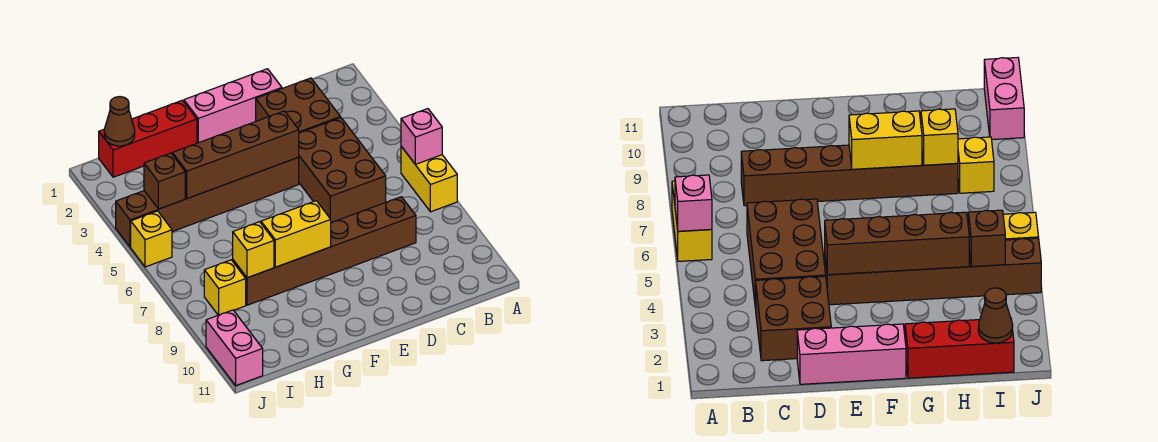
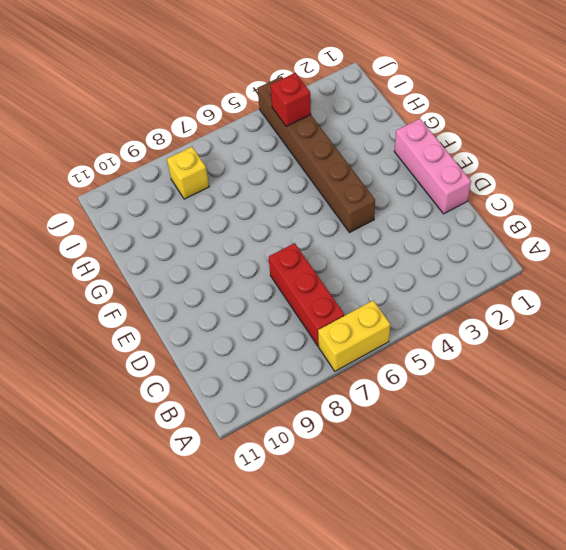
red brick B7:D7 level 1 -> red brick G1:I1 level 1
red brick I4 level 2 -> brown brick I4 level 2
none -> brown brick C2:D3 level 1
none -> brown brick C4:D6 level 1
none -> brown brick C8:H8 level 1

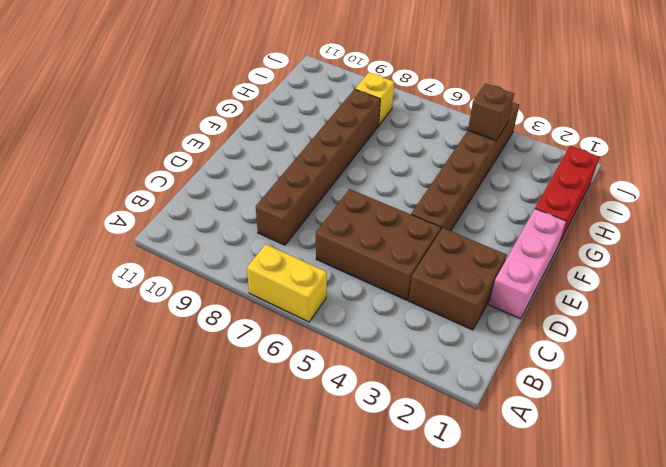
none -> yellow brick J5 level 1
none -> pink brick J10:J11 level 1
none -> pink brick A6 level 2

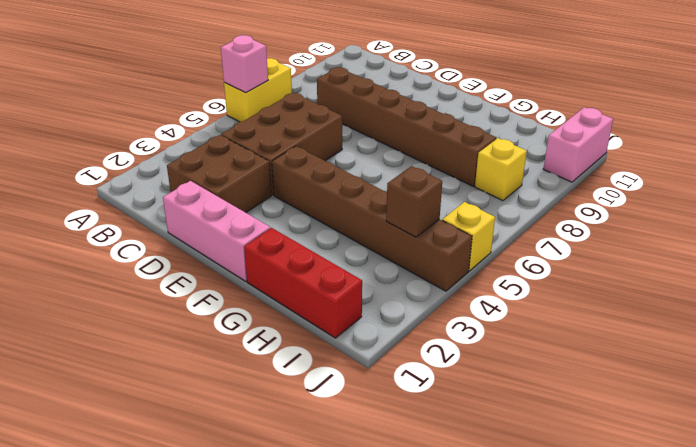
none -> brown brick E4:H4 level 2
none -> yellow brick F8:G8 level 2
none -> yellow brick H8 level 2

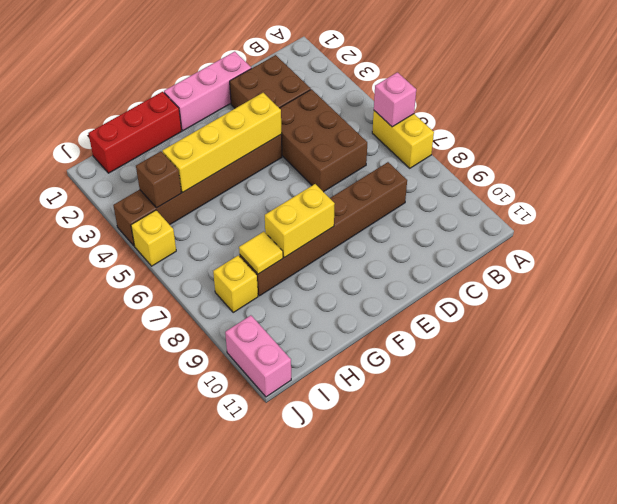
yellow brick E4:H4 level 2 -> brown brick E4:H4 level 2
yellow tile H8 level 2 -> yellow brick H8 level 2
none -> brown cone I1 level 2

